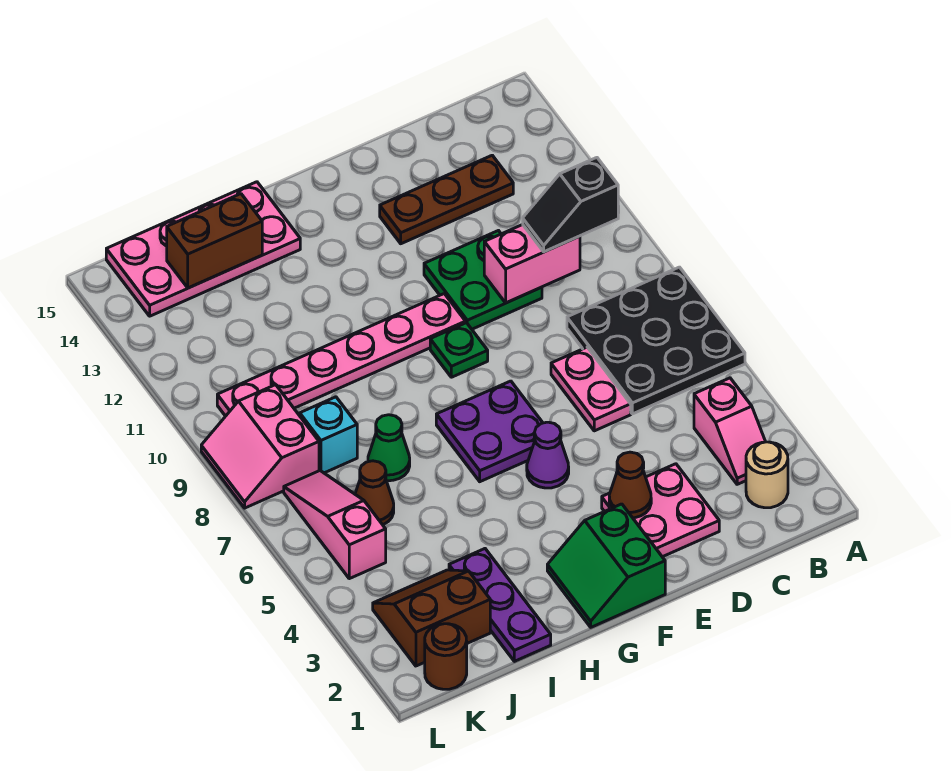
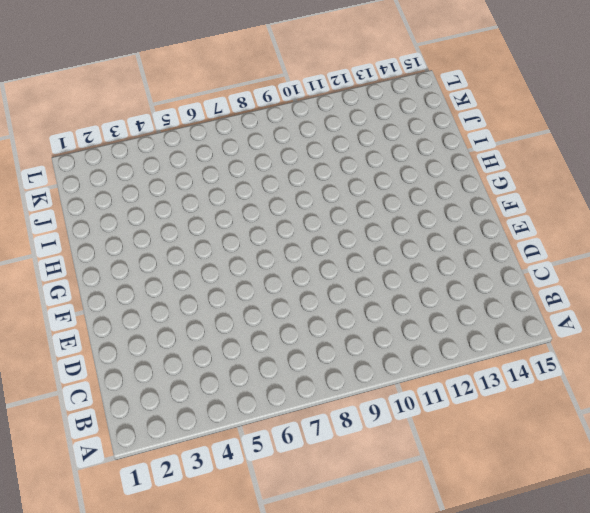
none -> black plate A6:C8 level 1
none -> tan round brick B2 level 1
none -> pink slope B3:B4 level 1 top 4

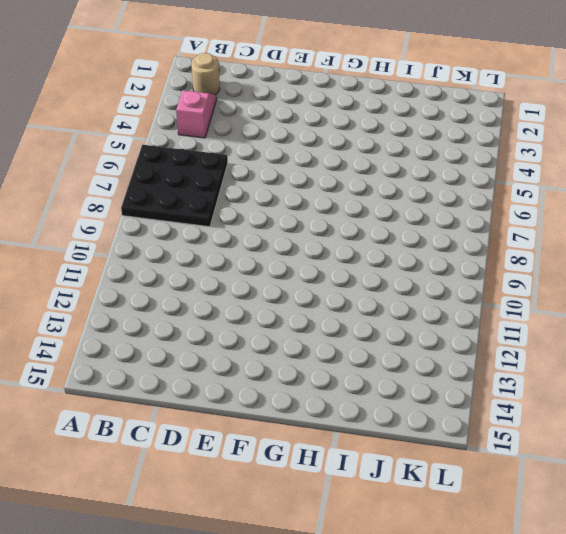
none -> brown plate C13:E13 level 1
none -> pink plate D2:E3 level 1
none -> pink plate D6:D7 level 1

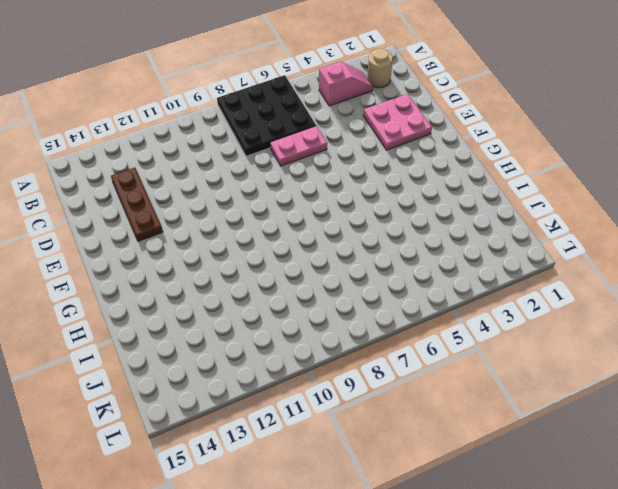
none -> green plate D10:E11 level 1
none -> green slope F1:G2 level 1 top F
none -> purple cone F5 level 1

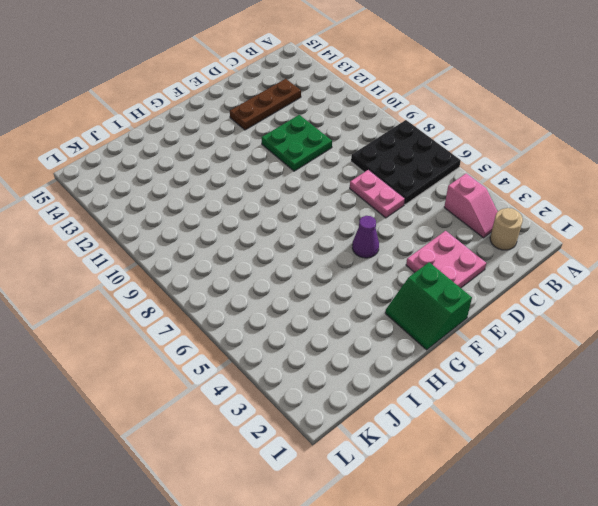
none -> purple plate F6:G7 level 1
none -> green plate F9 level 1
none -> pink plate F10:K10 level 1

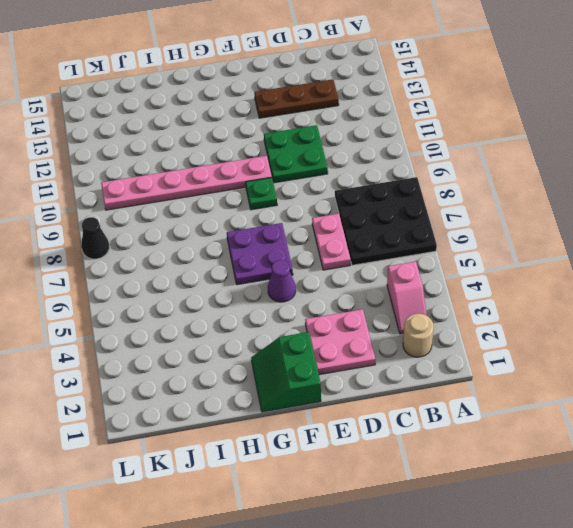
black cone L8 level 1 -> pink slope K8:L9 level 1 top K
none -> pink plate H14:K15 level 1
none -> purple plate I1:I3 level 1
none -> green cone I7 level 1

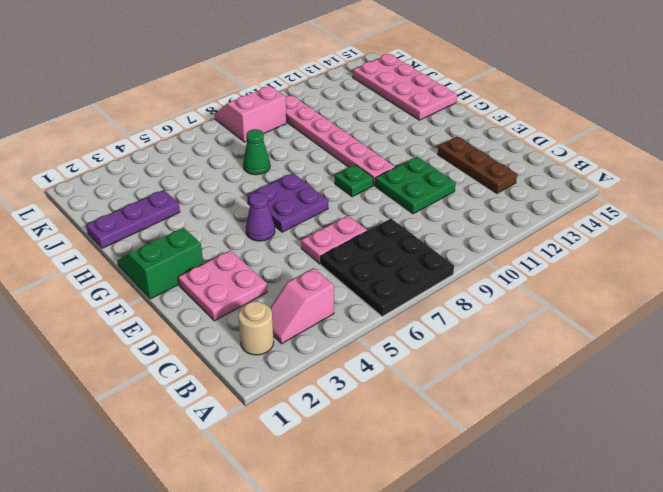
none -> brown slope J2:K3 level 1 top 2
none -> brown cone J6 level 1
none -> cyan brick J8 level 1

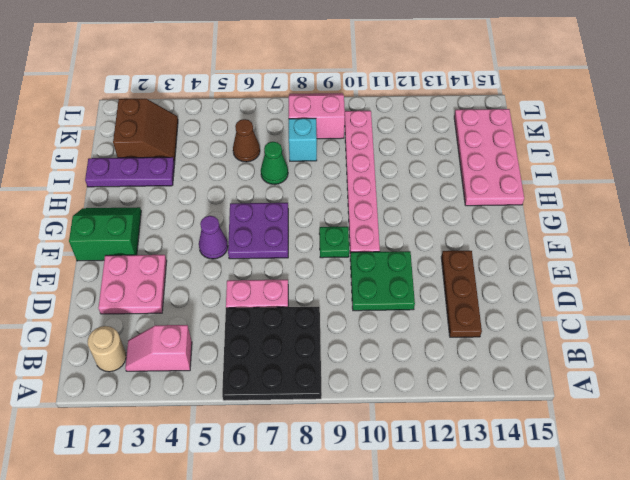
none -> brown round brick K1 level 1
none -> pink slope K5:K7 level 1 top 5
none -> pink brick C10:D10 level 2

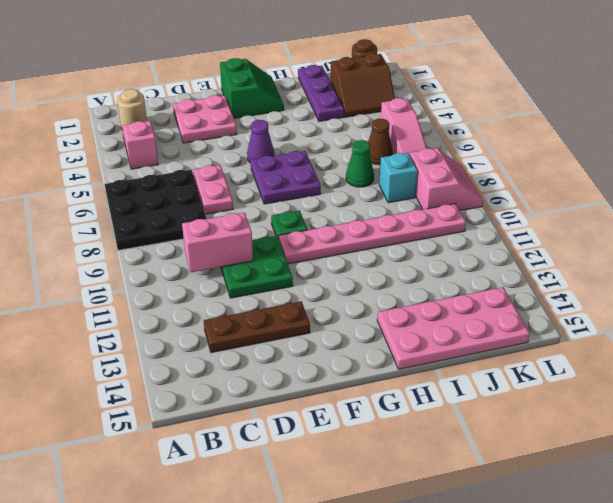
none -> brown cone E3 level 2
none -> brown brick I14:J14 level 2
none -> black slope B10:C10 level 3 top B

